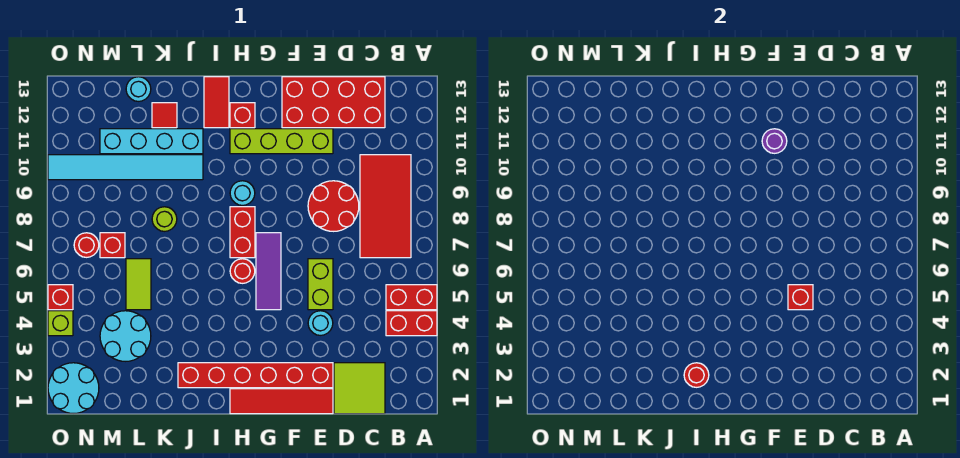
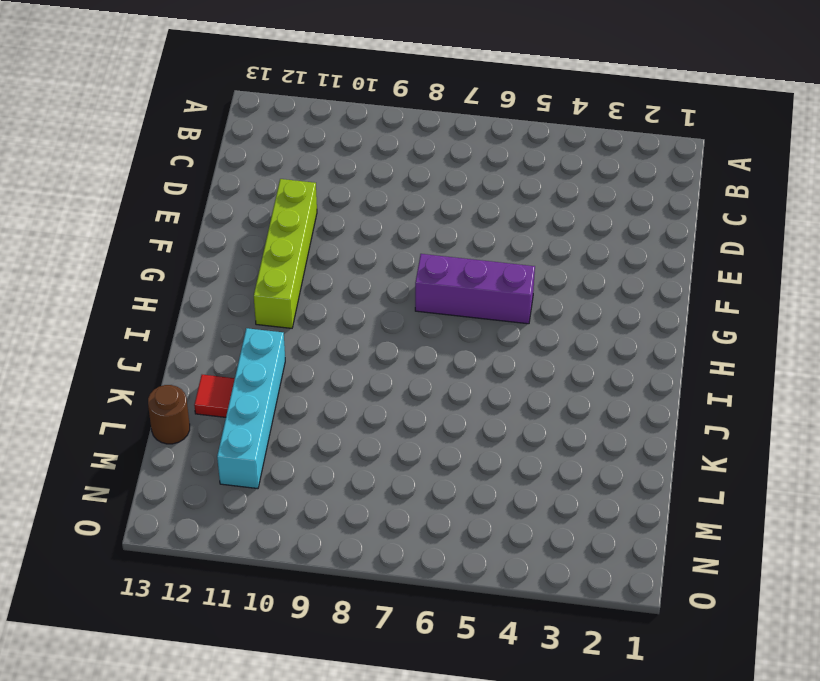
purple brick G5:G7 level 1 -> purple tile G5:G7 level 1
brown round brick L13 level 1 -> cyan round brick L13 level 1
none -> red brick A4:B4 level 1
none -> red brick A5:B5 level 1
none -> red tile B7:C10 level 1
none -> lime tile C1:D2 level 1

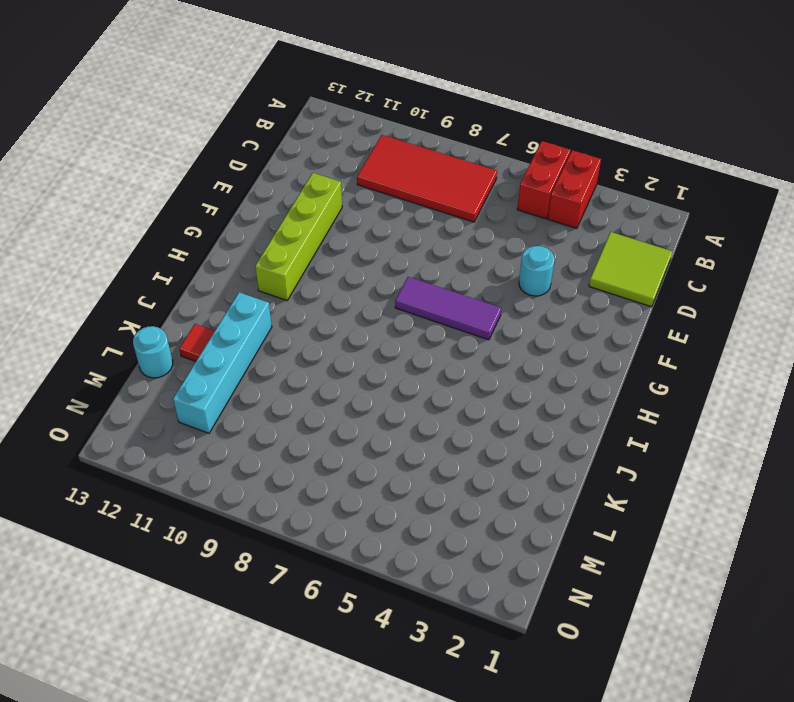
none -> red brick C12:F13 level 1
none -> red round brick D8:E9 level 1
none -> red tile E1:H1 level 1
none -> red brick E2:J2 level 1

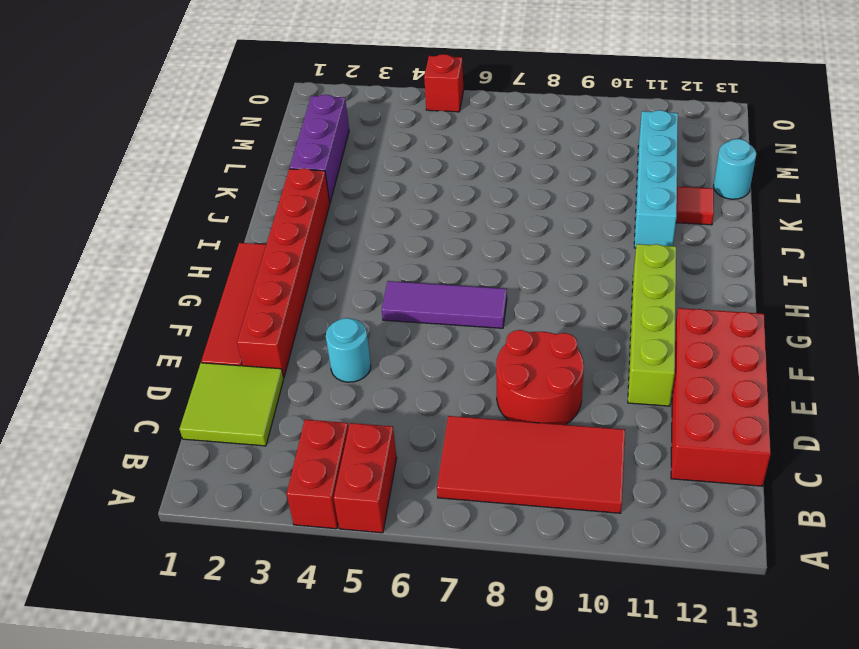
purple brick K2:M2 level 1 -> none
none -> lime brick E5:E6 level 1
none -> red round brick H6 level 1
none -> red brick H7:H8 level 1
none -> cyan round brick H9 level 1

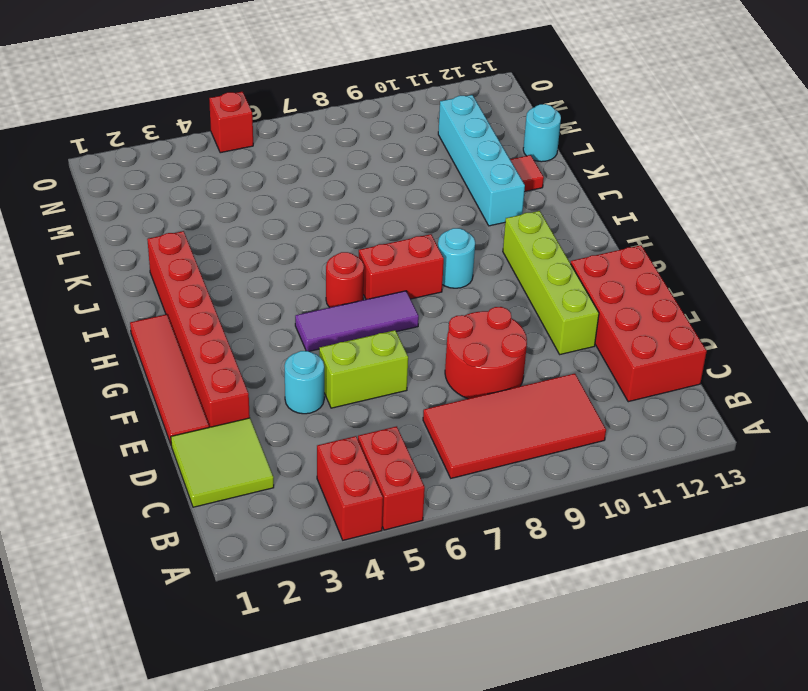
none -> red brick H12 level 1
none -> red tile I12:I13 level 1
none -> cyan tile J10:O10 level 1
none -> lime round brick K8 level 1

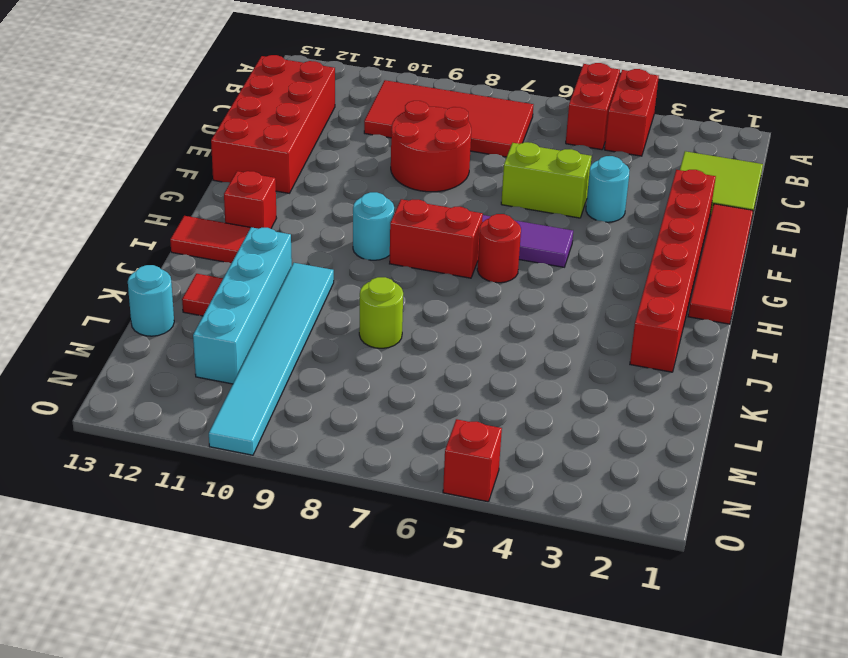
none -> lime brick E11:H11 level 1
none -> cyan round brick L3:M4 level 1
none -> lime tile L5:L6 level 1
none -> red brick M7 level 1

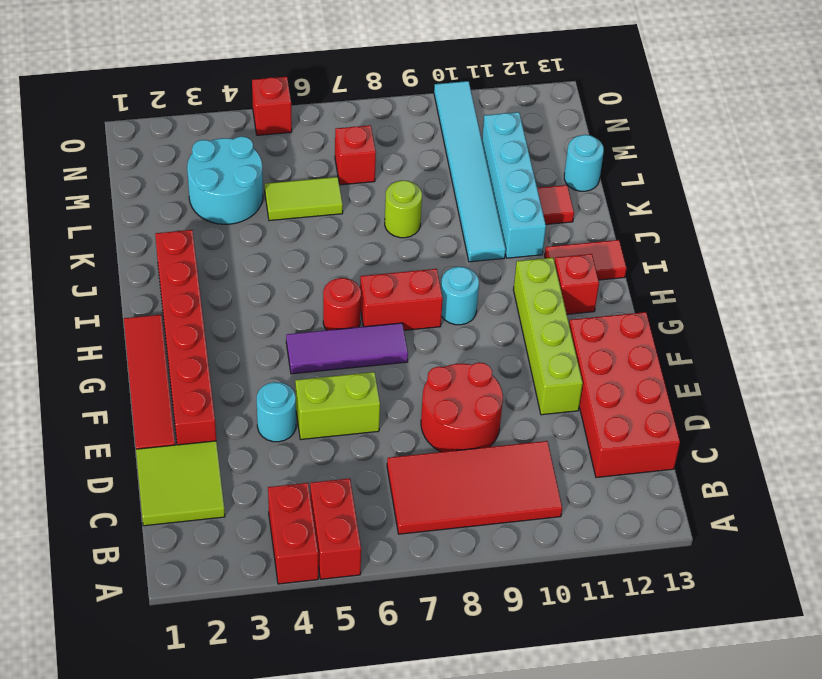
none -> cyan round brick N1:O2 level 1
none -> red round brick N7 level 1
none -> lime brick O4 level 1
none -> red brick E5 level 2

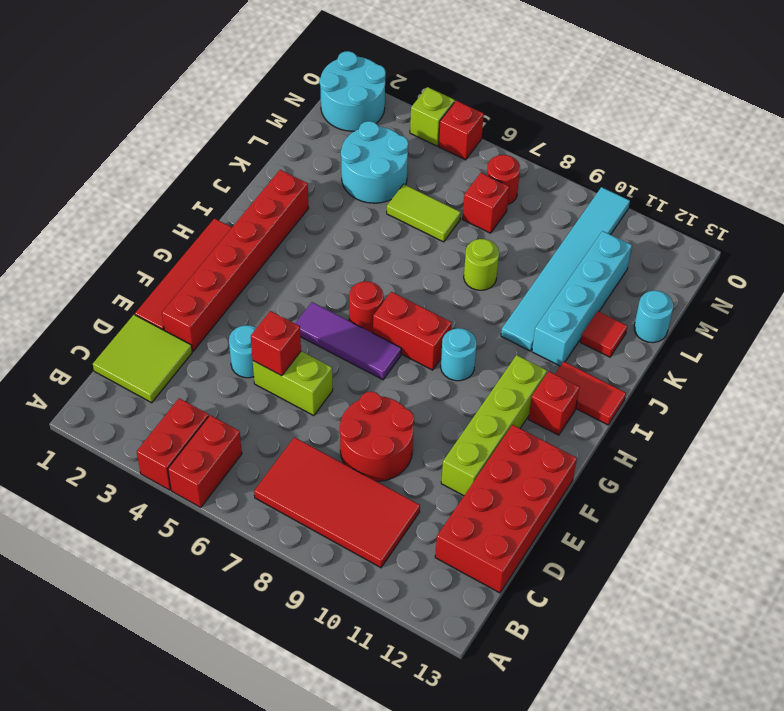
none -> purple round brick F11 level 2
none -> red round brick I2 level 2

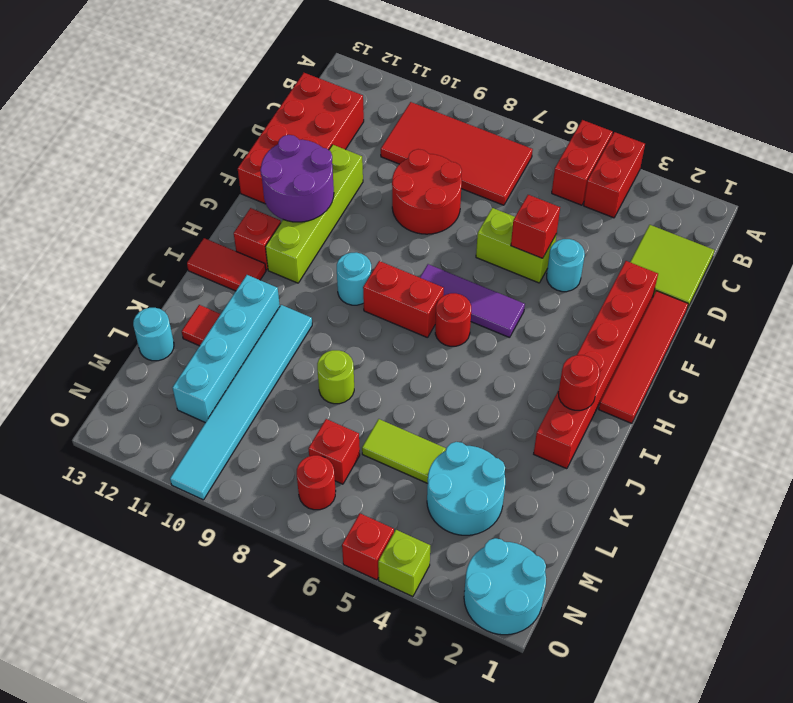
purple round brick F11:G12 level 2 -> purple round brick F11 level 2

